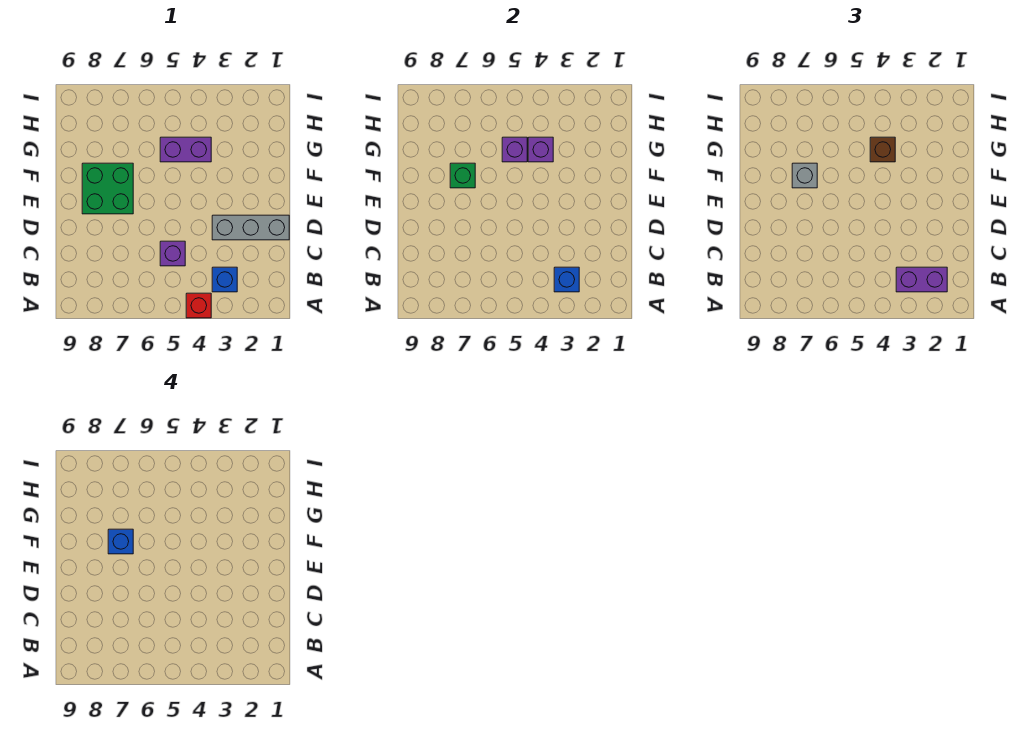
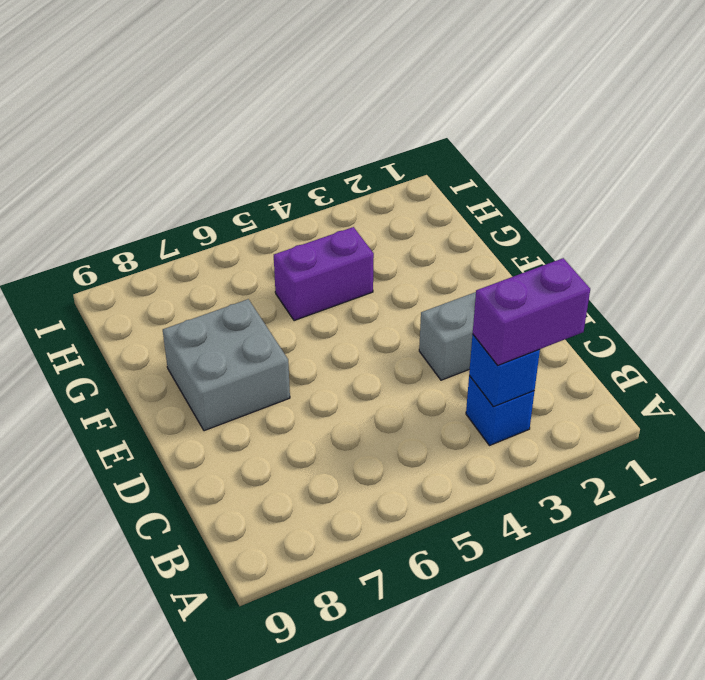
grey brick E7:F8 level 1 -> green brick E7:F8 level 1
none -> red brick A4 level 1
none -> purple brick C5 level 1
none -> green brick F7 level 2

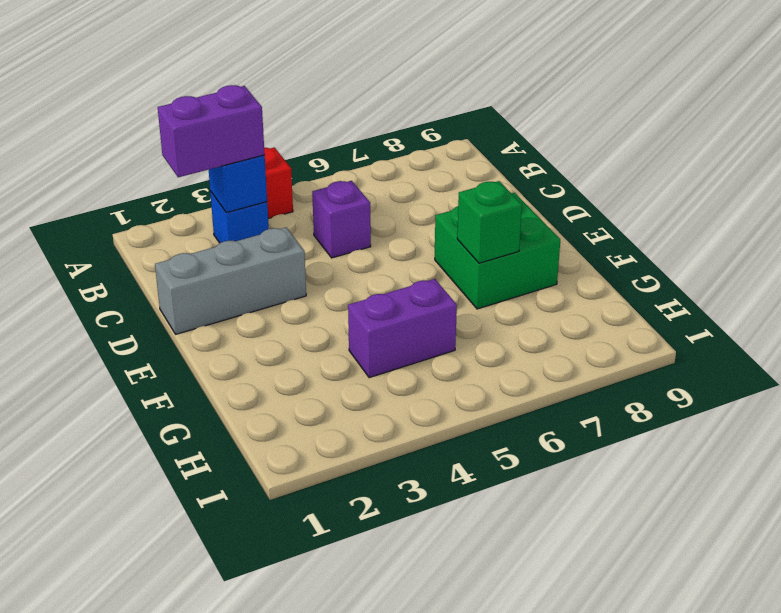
none -> purple brick G4 level 2
none -> purple brick G5 level 2
none -> grey brick F7 level 3

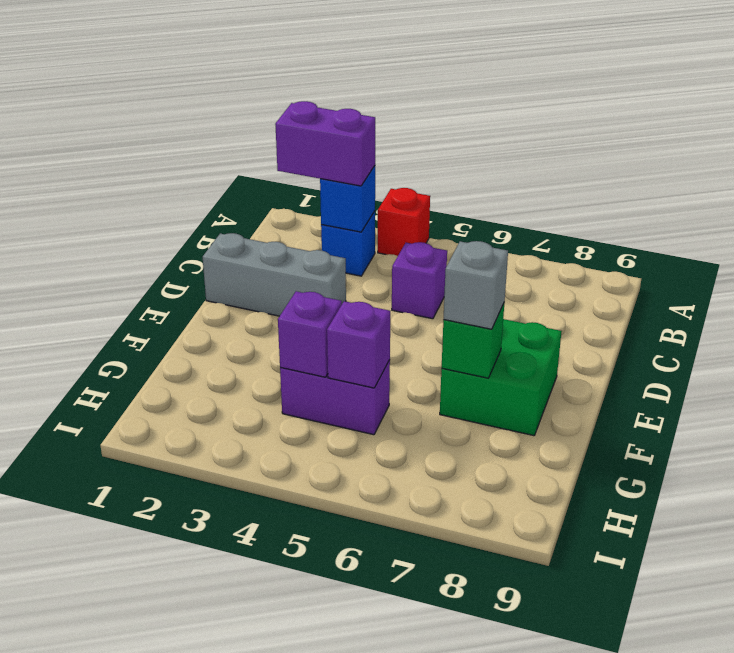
none -> brown brick G4 level 3
none -> blue brick F7 level 4

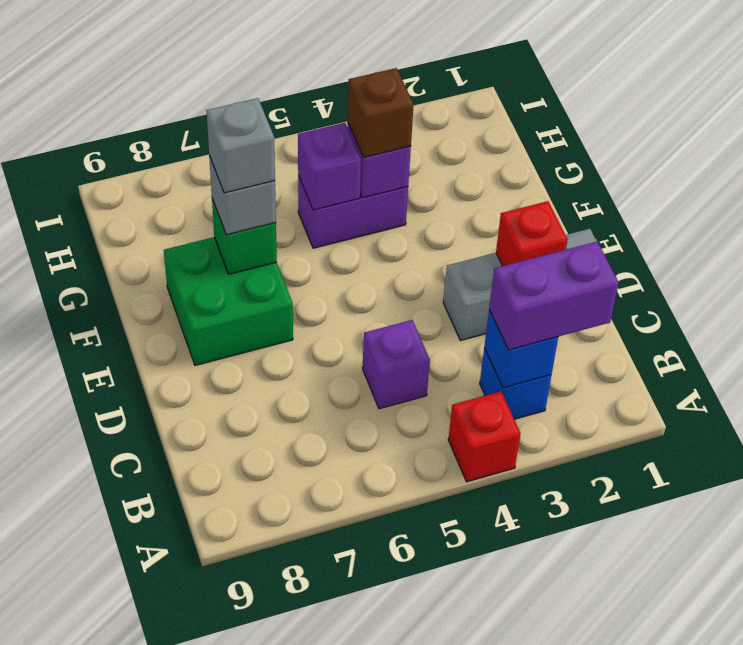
red brick D2 level 2 -> none
grey brick F7 level 4 -> blue brick F7 level 4

